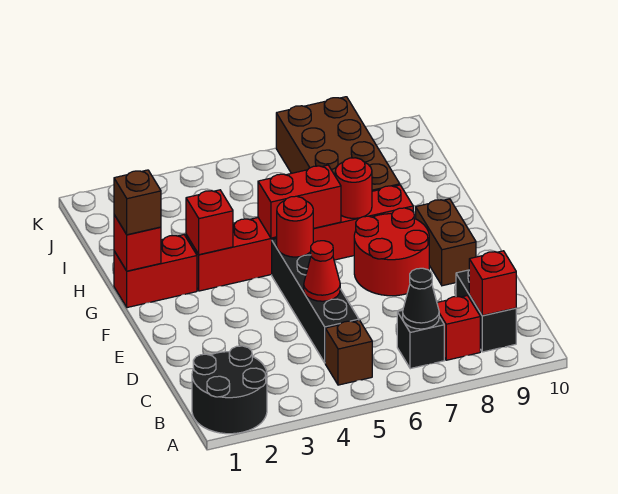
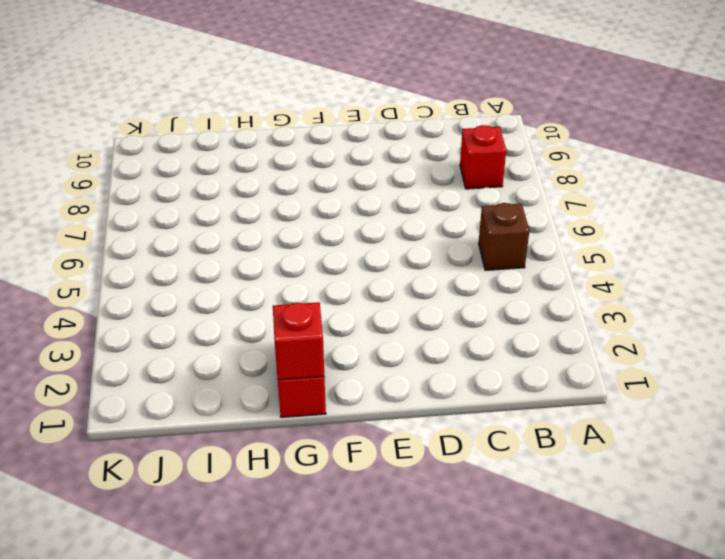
none -> black round brick A1:B2 level 1
none -> black brick B7 level 1
none -> black brick B9:C9 level 1

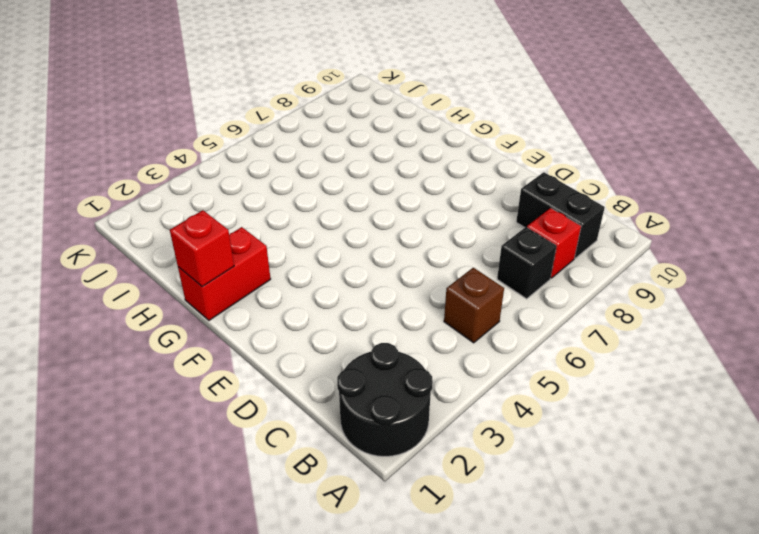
none -> black brick C5:F5 level 1
none -> red round brick E7:F8 level 1
none -> brown brick E9:F9 level 1

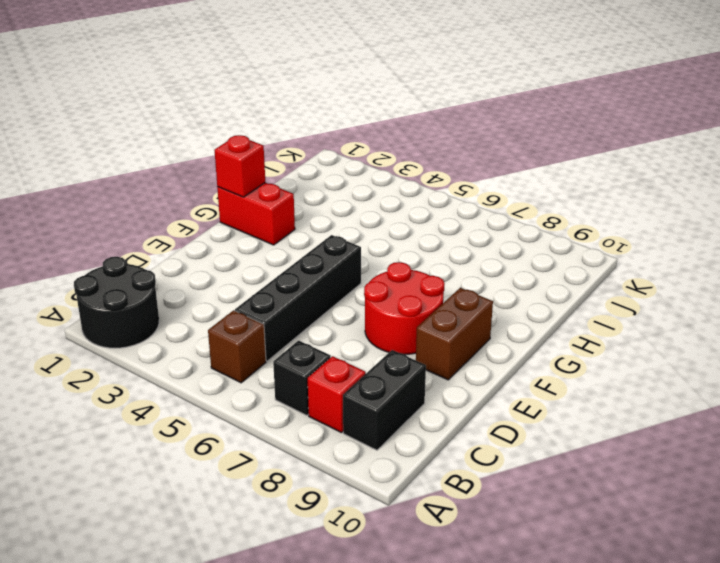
none -> red brick G3:G8 level 1
none -> brown brick H7:K8 level 1
none -> black cone B7 level 2

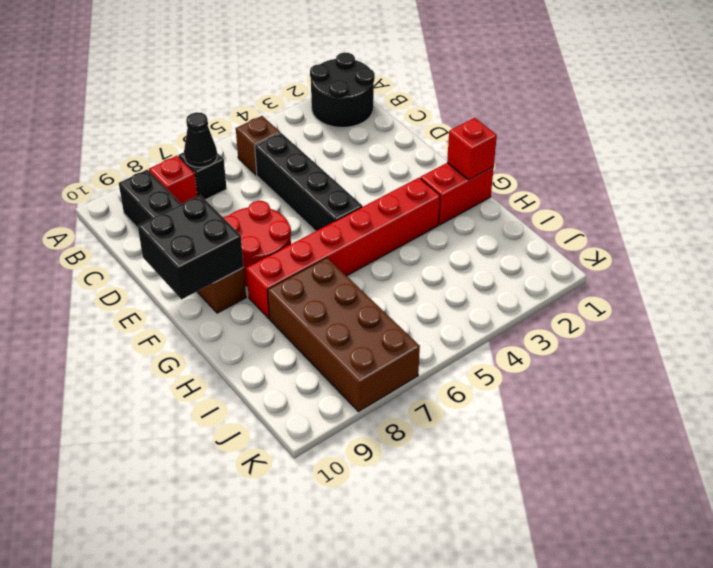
black brick E9:F10 level 2 -> none
none -> red brick B9 level 2
none -> red cone D5 level 2
none -> red round brick F5 level 2

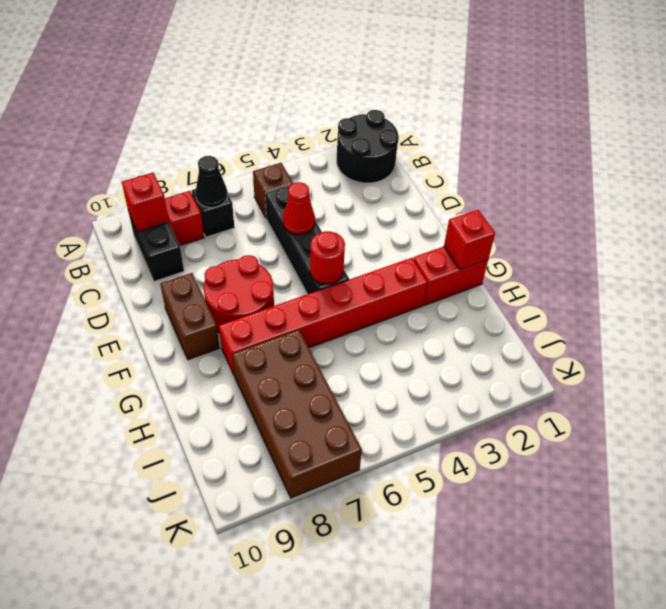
none -> red brick G3 level 2
none -> red brick G5:G6 level 2
none -> red round brick G7 level 2

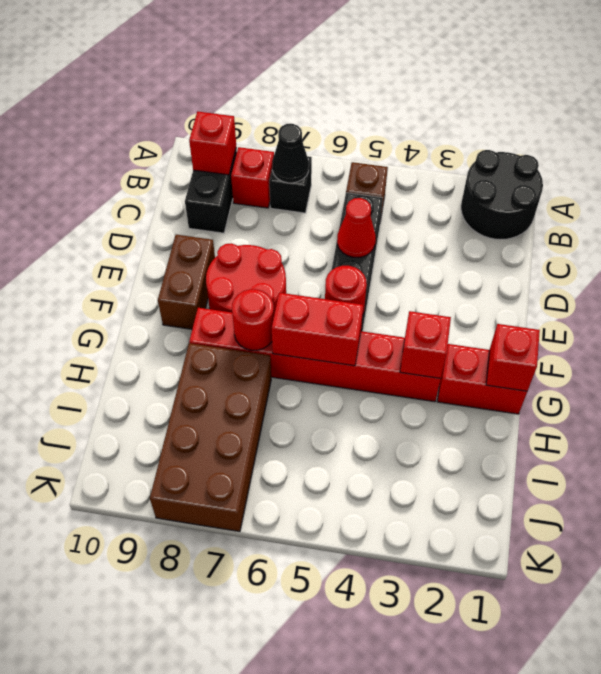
none -> brown brick G1 level 3

